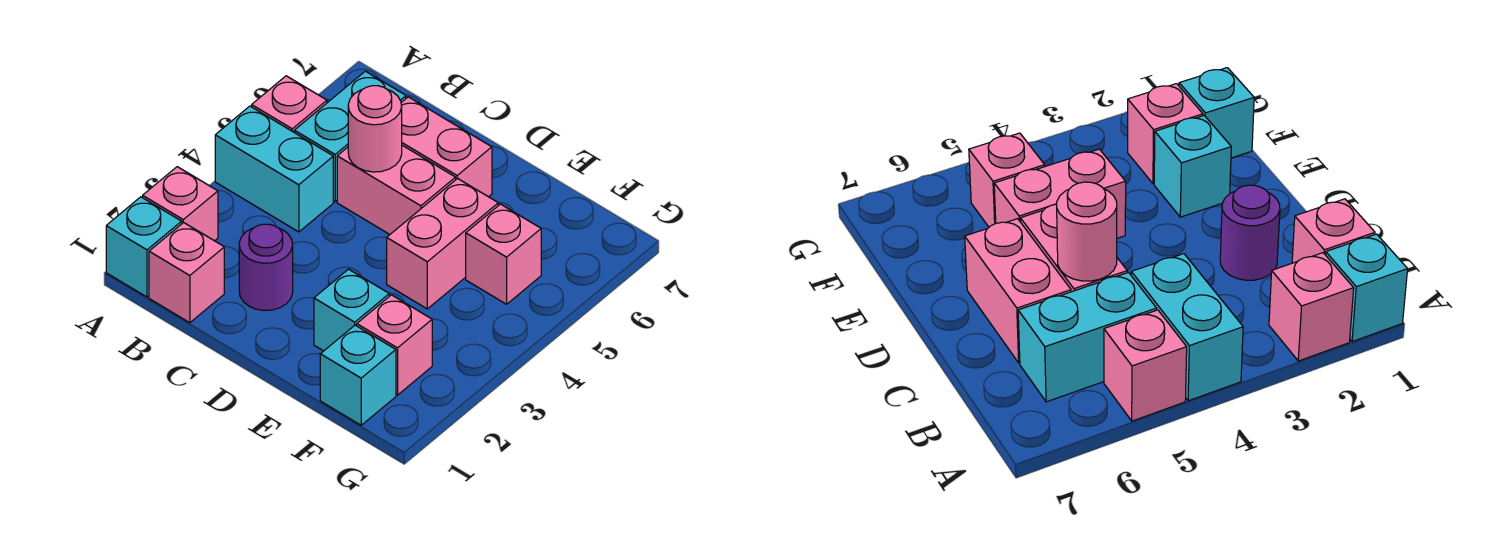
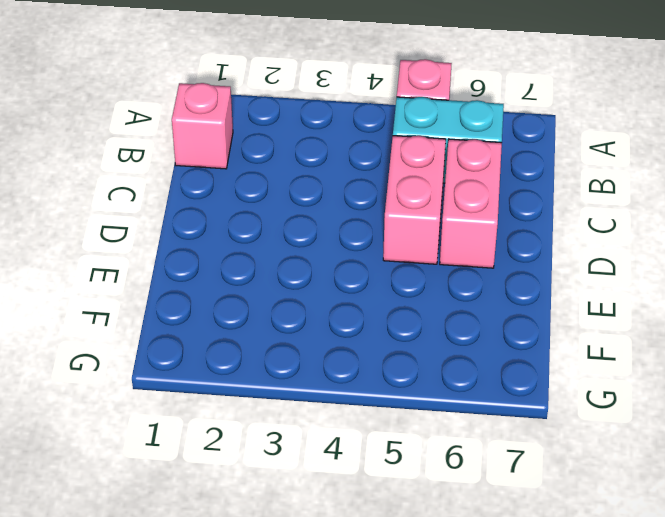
none -> cyan brick A1 level 1
none -> pink brick A2 level 1
none -> cyan brick A4:B4 level 1

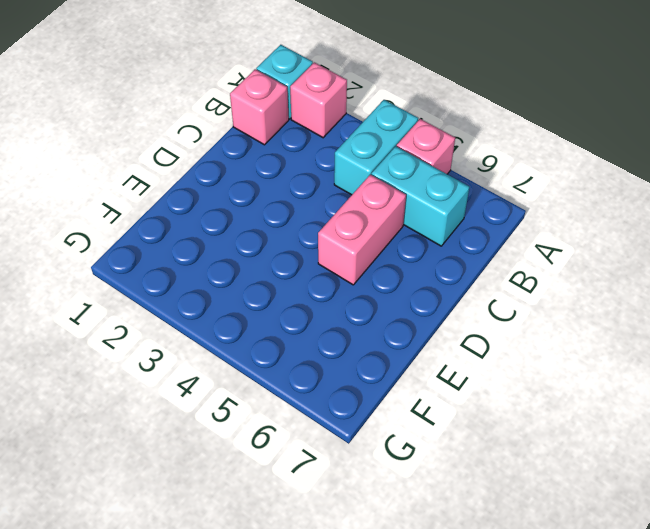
none -> purple round brick C2 level 1
none -> pink brick C6:D6 level 1
none -> cyan brick E2 level 1

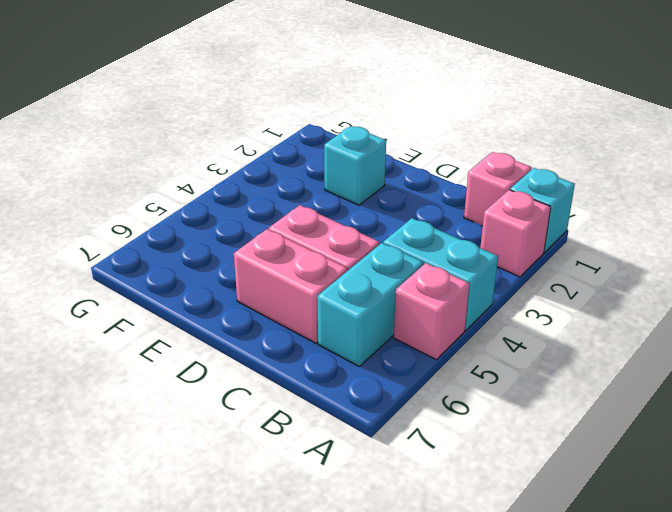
none -> purple round brick C2 level 1
none -> pink brick E4:E5 level 1
none -> cyan brick F1 level 1

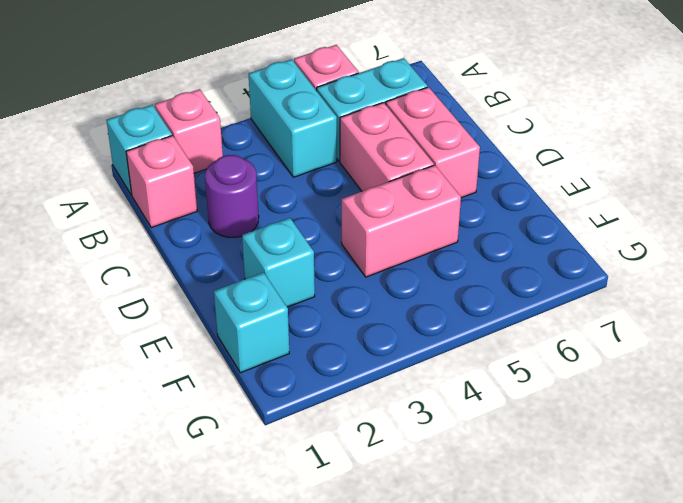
none -> pink brick F2 level 1
none -> pink brick F5 level 1
none -> pink round brick C5 level 2

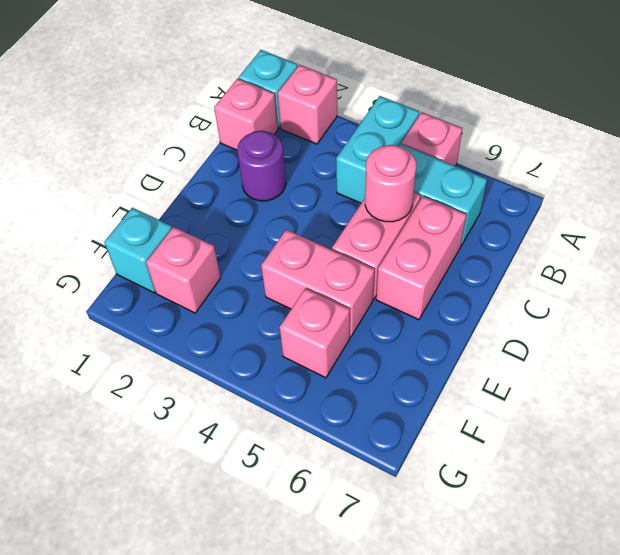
none -> cyan brick E2 level 1

